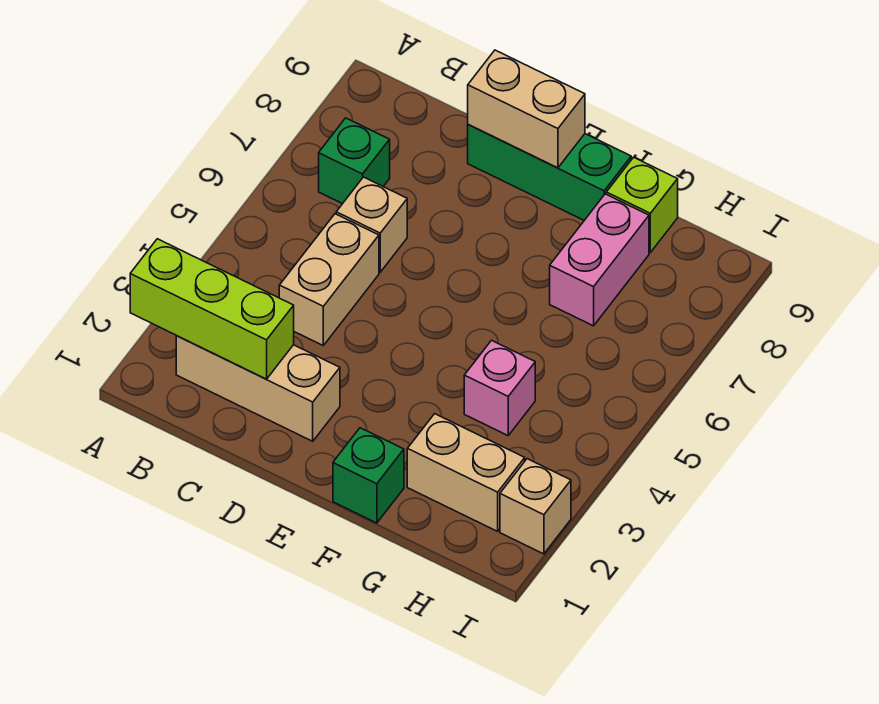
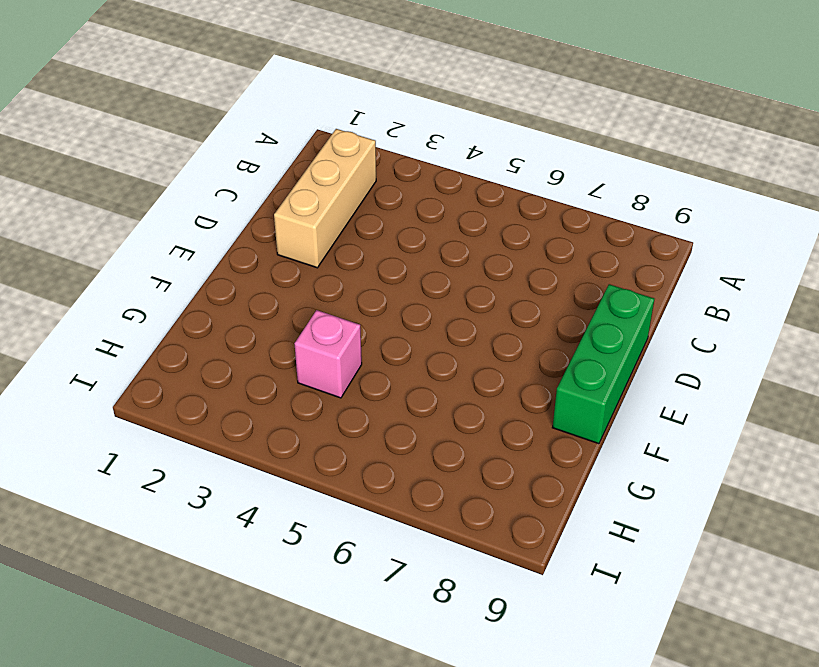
none -> green brick B7 level 1
none -> tan brick C4:C5 level 1
none -> tan brick C6 level 1

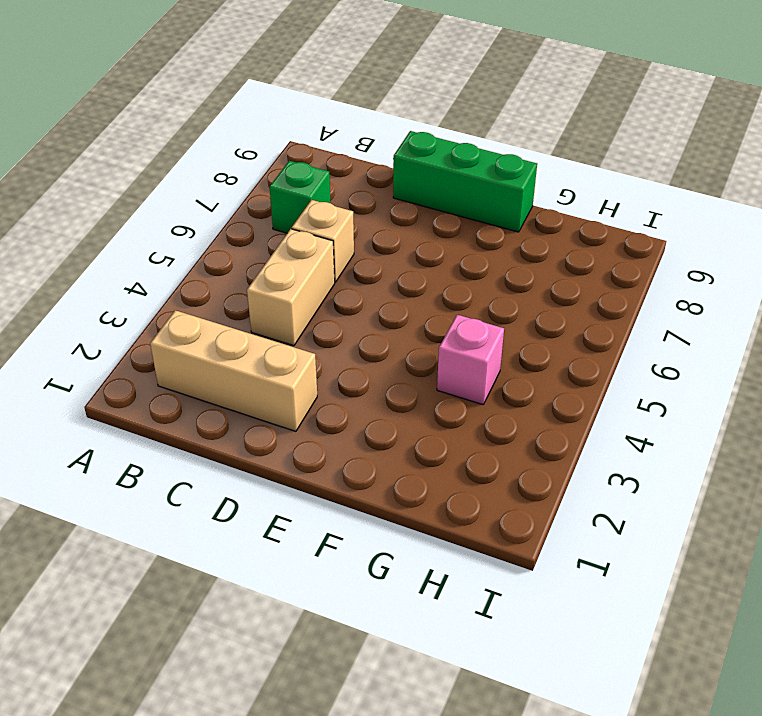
none -> green brick F1 level 1
none -> tan brick G2:H2 level 1
none -> pink brick G7:G8 level 1

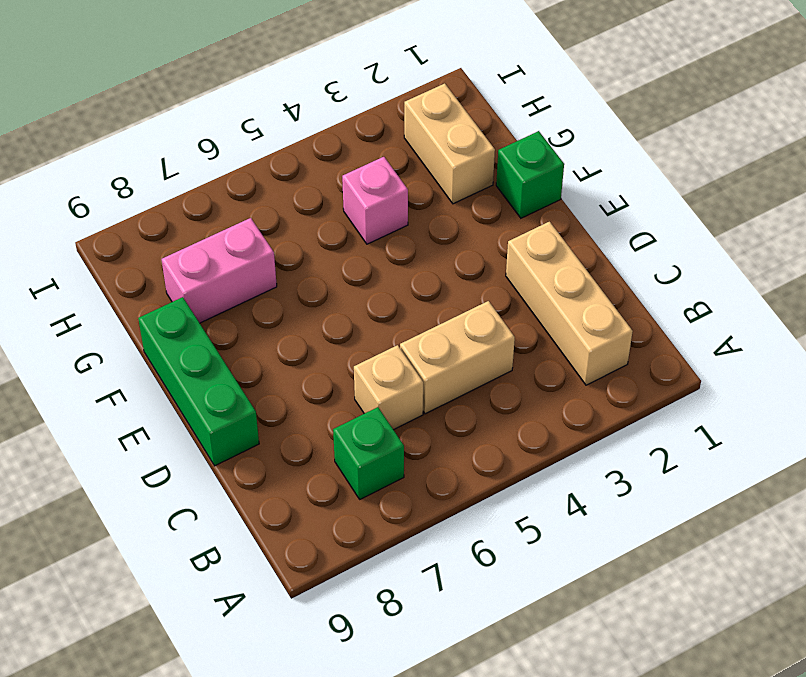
none -> lime brick G9 level 1
none -> tan brick I2 level 1
none -> lime brick A2:C2 level 2

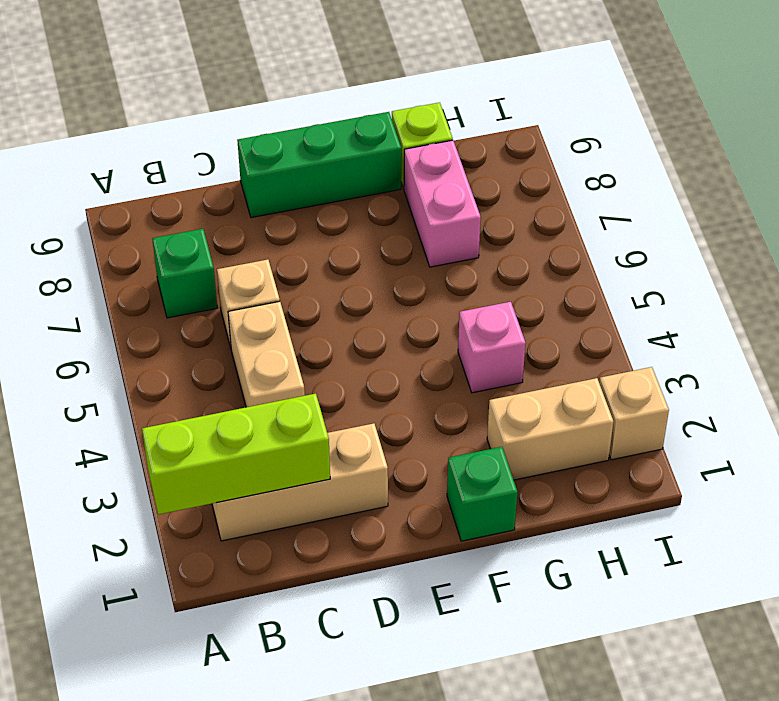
none -> tan brick D9:E9 level 2

